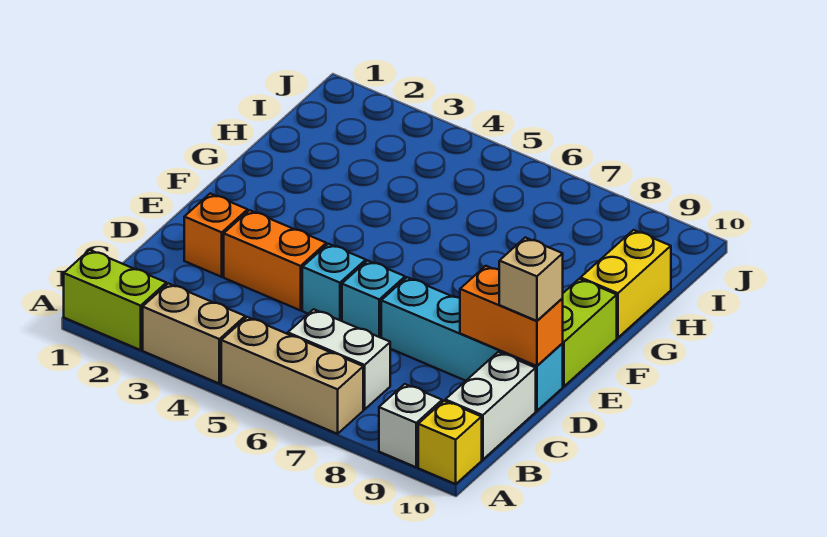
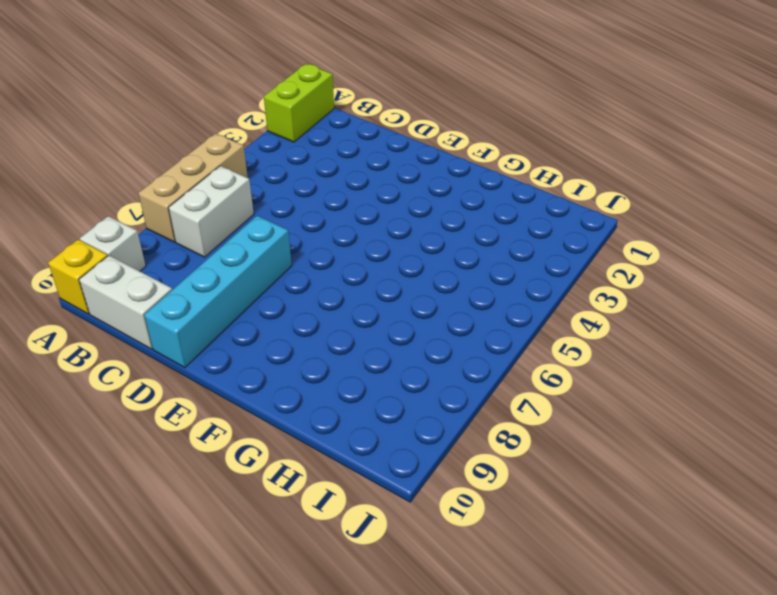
none -> tan brick A3:A4 level 1
none -> orange brick D2 level 1
none -> orange brick D3:D4 level 1

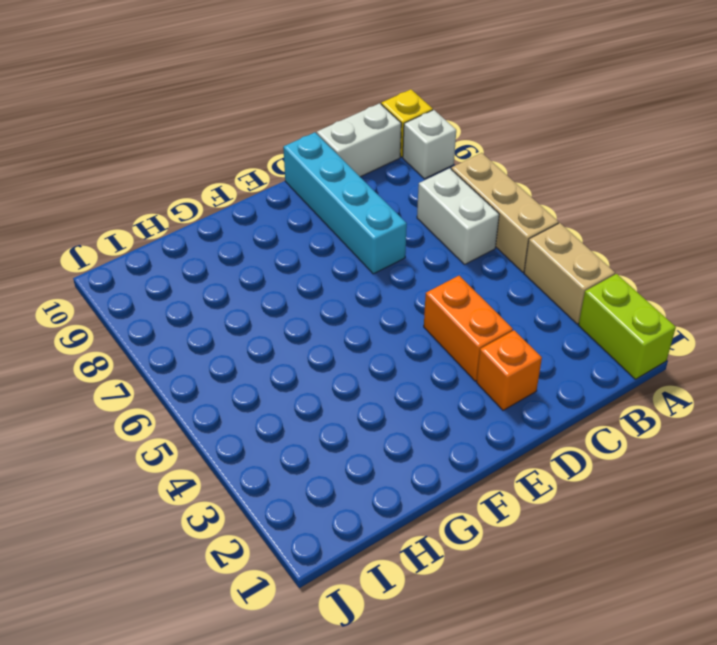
none -> cyan brick D5 level 1
none -> cyan brick D6 level 1
none -> lime brick E10:F10 level 1

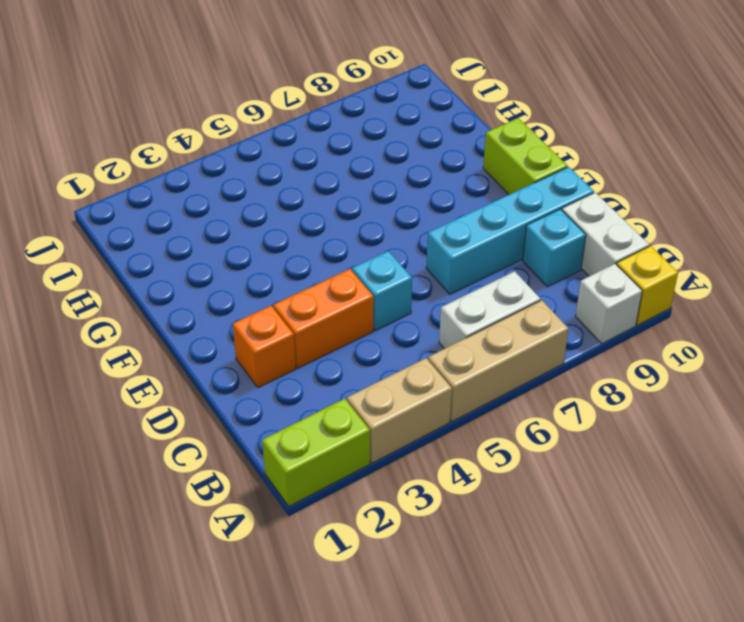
cyan brick C9 level 1 -> cyan brick D6 level 1
none -> yellow brick G10:H10 level 1
none -> orange brick D9:D10 level 2
none -> tan brick D10 level 3

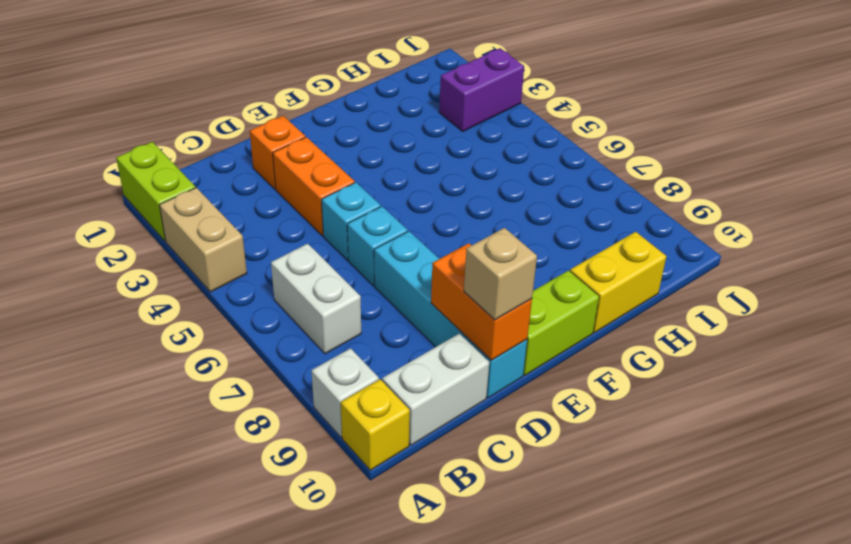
purple brick I3:J3 level 1 -> none
none -> tan brick A5:A7 level 1

